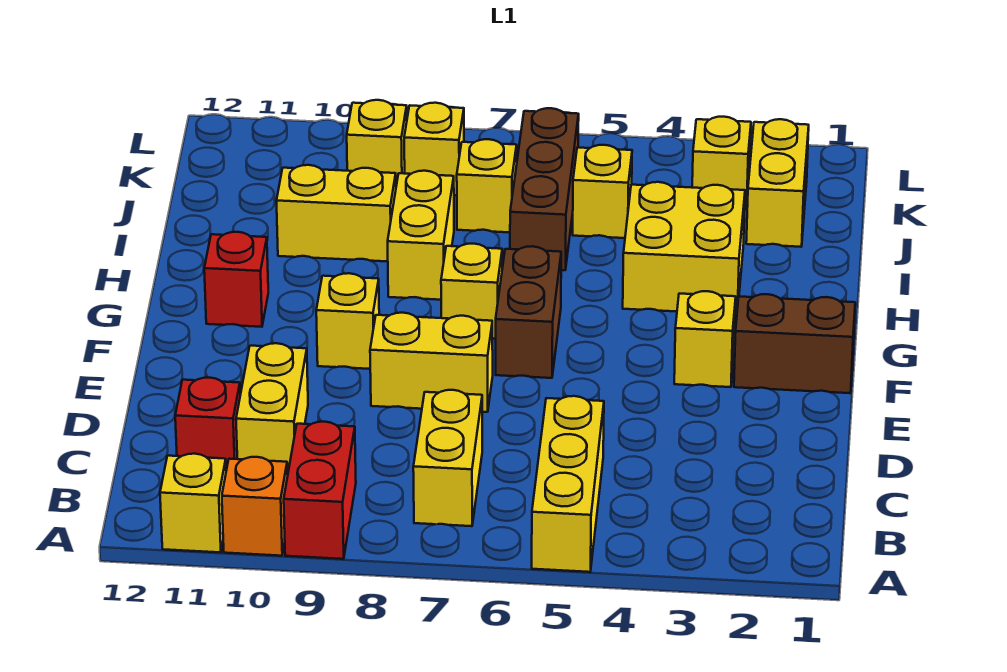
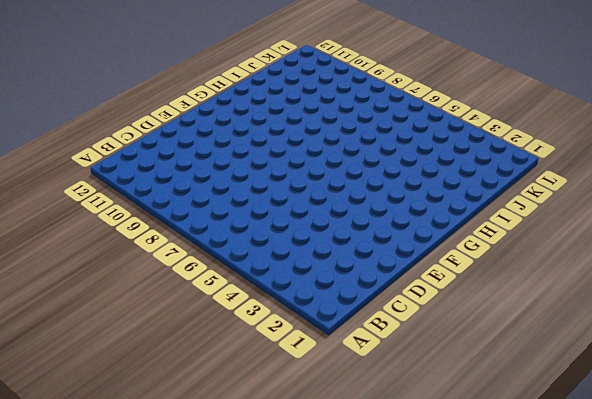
none -> yellow brick A5:C5 level 1
none -> red brick A9:B9 level 1
none -> orange brick A10 level 1

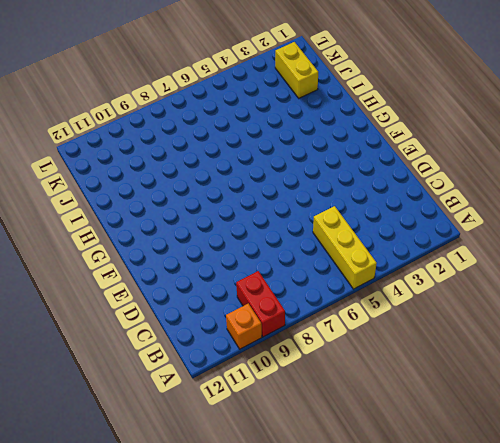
none -> yellow brick A11 level 1
none -> yellow brick B7:C7 level 1
none -> yellow brick C10:D10 level 1

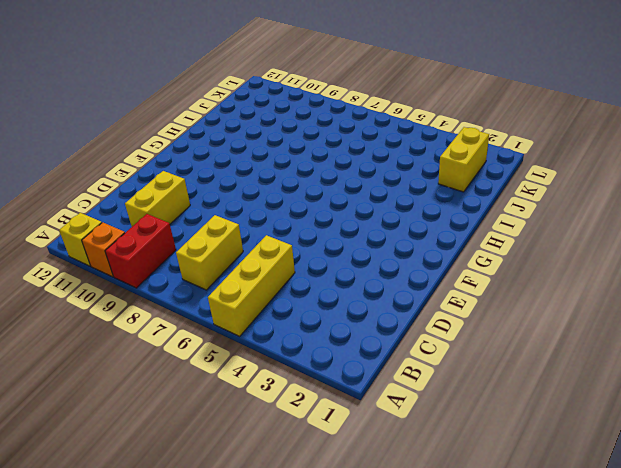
none -> red brick C11 level 1
none -> yellow brick E7:E8 level 1
none -> brown brick F1:F2 level 1

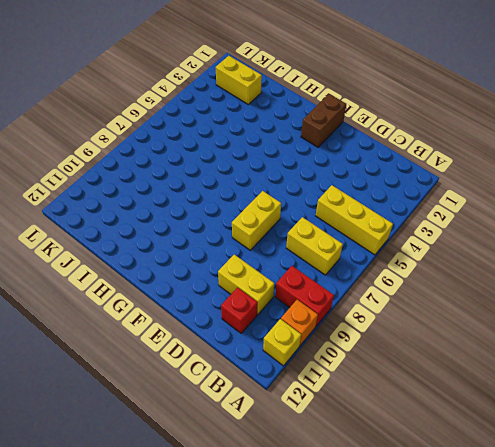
none -> yellow brick F3 level 1
none -> brown brick F6:G6 level 1
none -> yellow brick F9 level 1

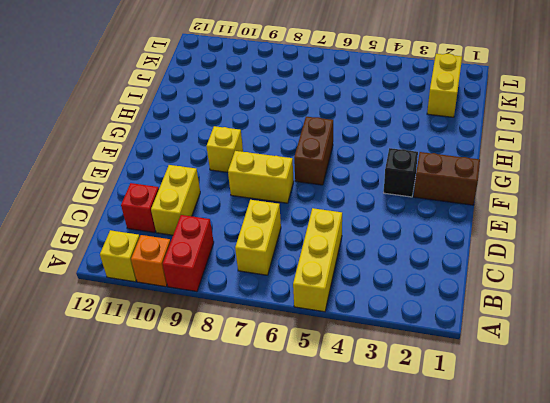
black brick F3 level 1 -> yellow brick F3 level 1
none -> yellow brick G7 level 1
none -> red brick G11 level 1
none -> yellow brick H3:I4 level 1

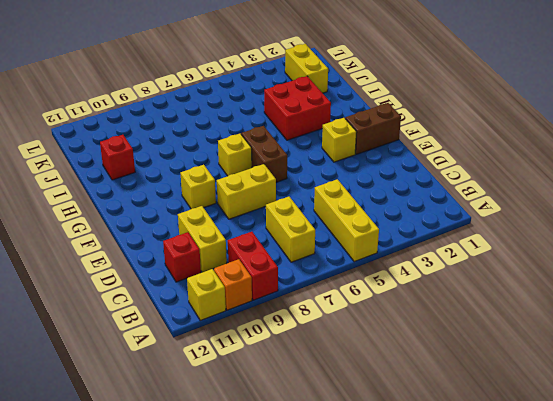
red brick H3:I4 level 1 -> yellow brick H3:I4 level 1
red brick I11 level 1 -> red brick G11 level 1
none -> yellow brick H8:I8 level 1
none -> brown brick I6:K6 level 1
none -> yellow brick I9:I10 level 1

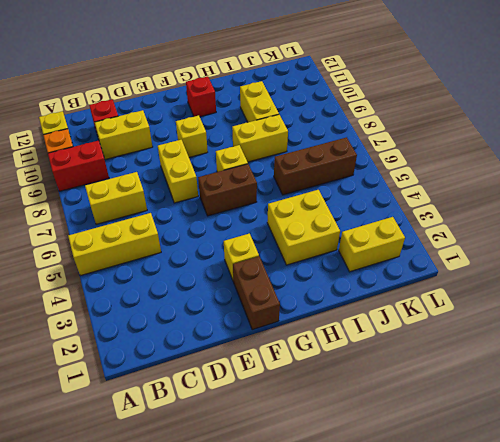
none -> yellow brick J5 level 1
none -> yellow brick J7 level 1
none -> yellow brick K3 level 1

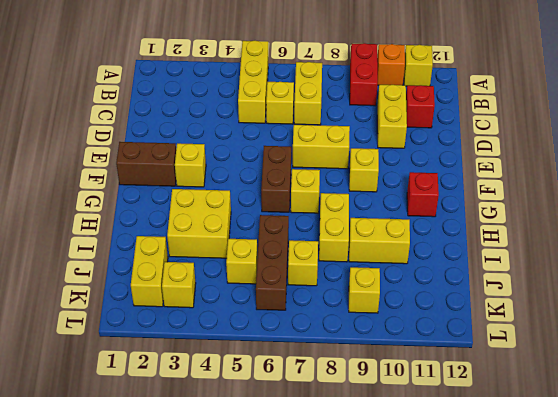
yellow brick C6 level 1 -> yellow brick K8 level 1

